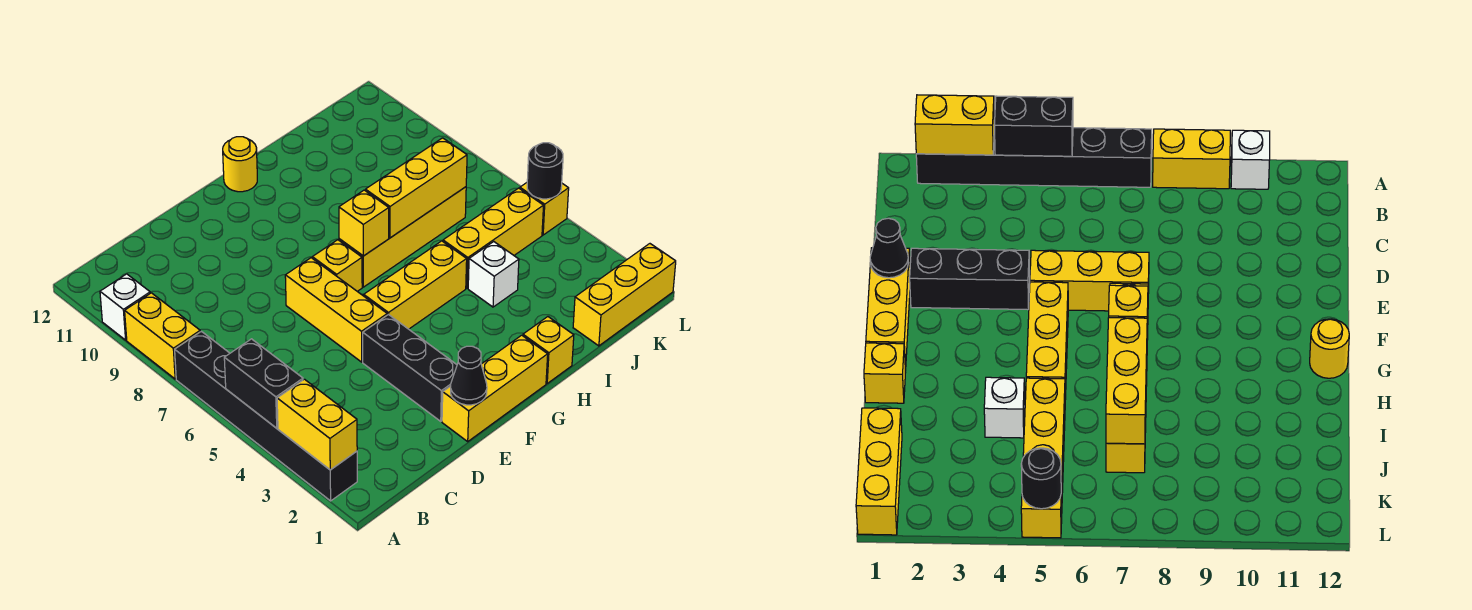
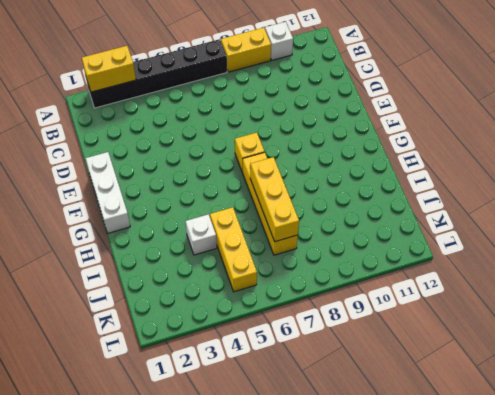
white brick E1:G1 level 1 -> yellow brick E1:G1 level 1
none -> black brick E2:E4 level 1
none -> yellow brick E5:E7 level 1
none -> yellow brick F5:H5 level 1

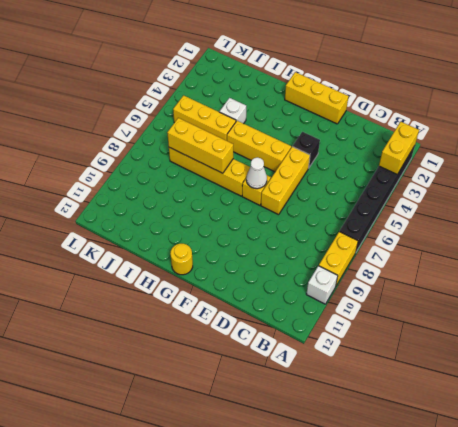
black brick E4 level 1 -> black brick E2:E4 level 1
white cone F7 level 2 -> none
none -> yellow brick H1 level 1
none -> yellow brick J1:L1 level 1
none -> yellow brick L5 level 1

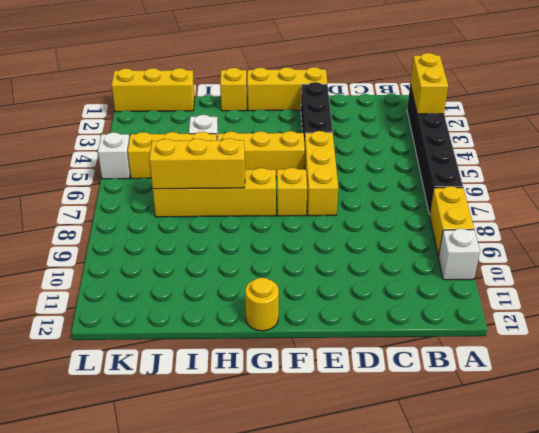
white brick L5 level 1 -> yellow brick L5 level 1
none -> black brick A4:A5 level 2
none -> black cone E1 level 2
none -> yellow brick G7 level 2

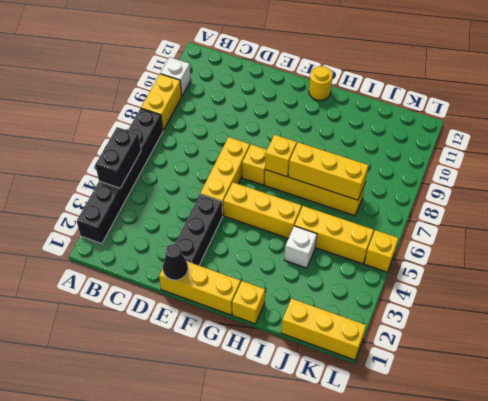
none -> yellow brick A2:A3 level 2
none -> black round brick L5 level 2

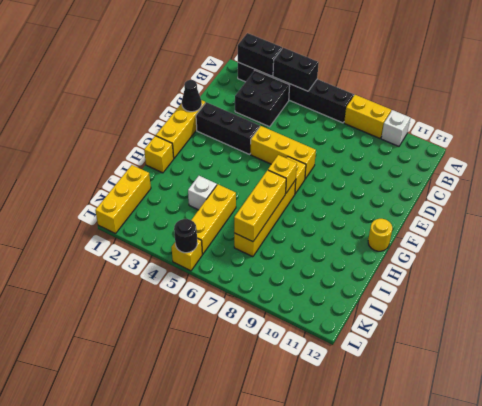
black brick A2:A3 level 2 -> yellow brick A2:A3 level 2
black brick B3:C4 level 1 -> none
none -> yellow brick F5:H5 level 1

